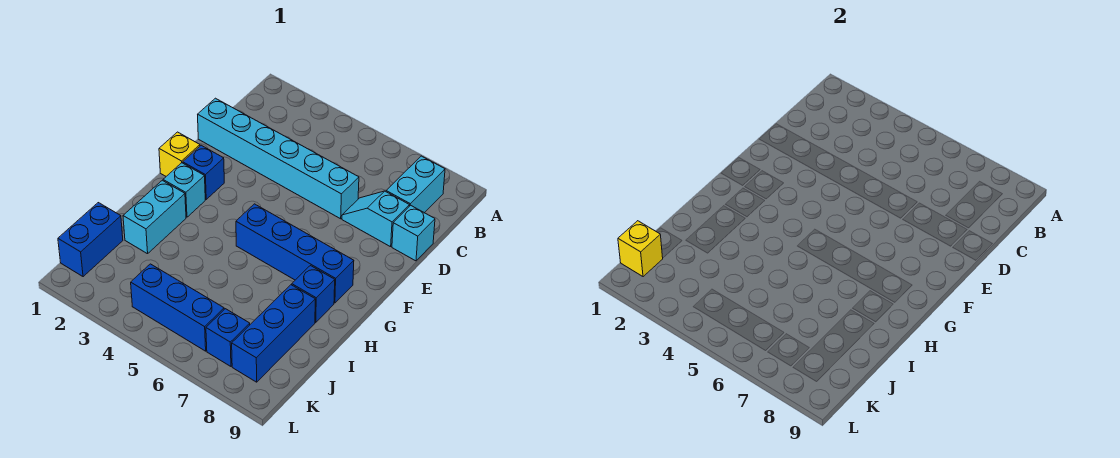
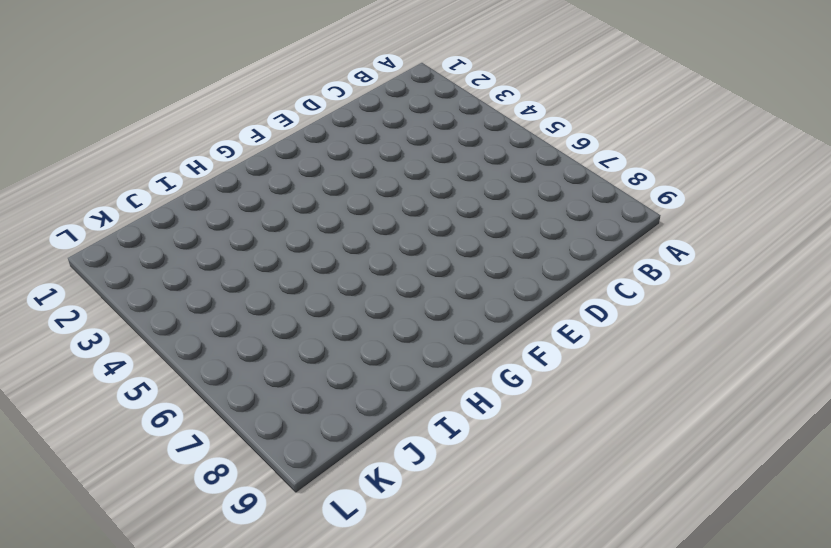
none -> cyan brick B8:C8 level 1
none -> cyan brick D1:D6 level 1
none -> cyan slope D7:D8 level 1 top 8

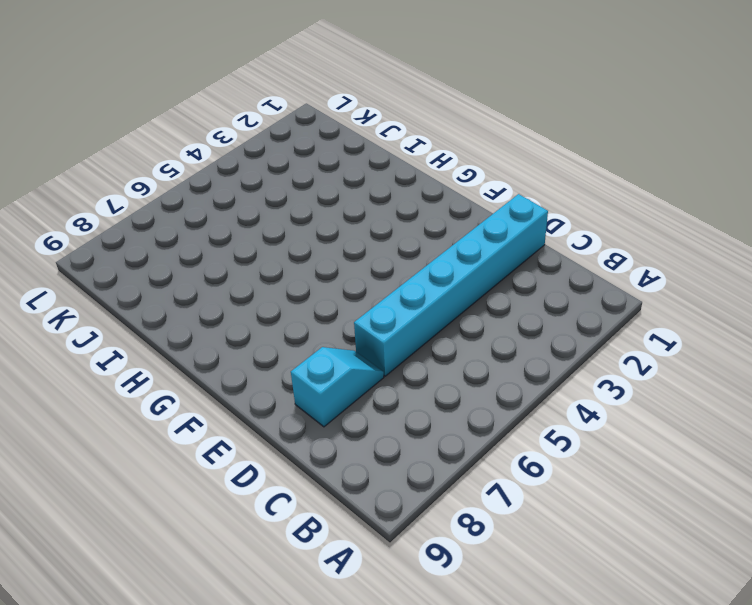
none -> cyan brick B8:C8 level 1
none -> cyan brick D9 level 1
none -> yellow brick F1 level 1

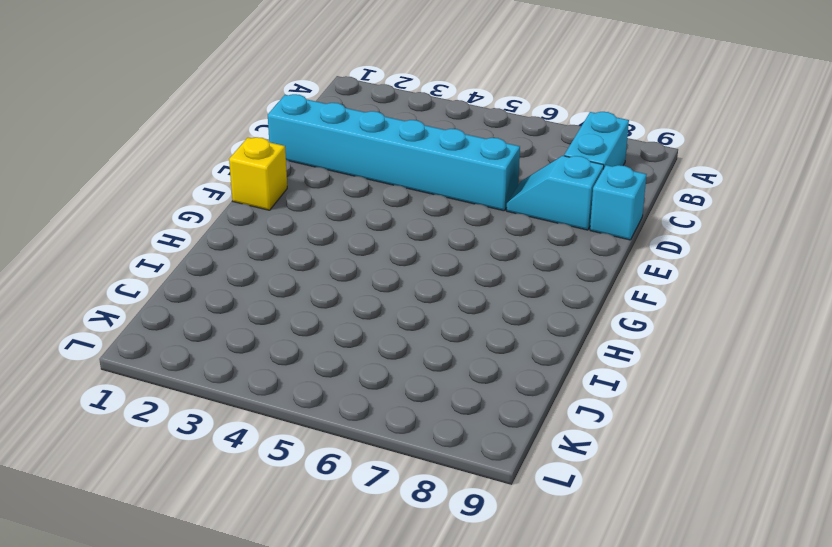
none -> blue brick F2 level 1
none -> cyan brick G2 level 1
none -> blue brick G5:G8 level 1

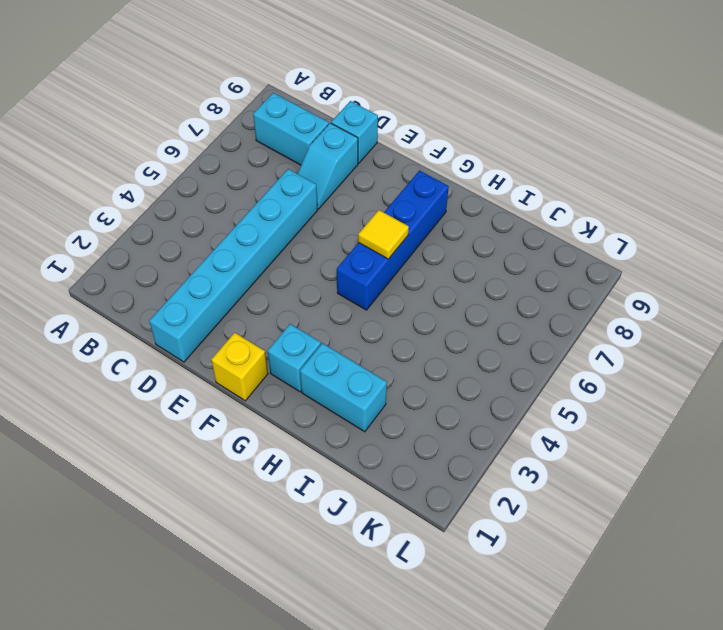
yellow tile G6 level 2 -> none
none -> blue brick F2 level 1
none -> blue brick H8 level 1
none -> blue brick I8:K8 level 1

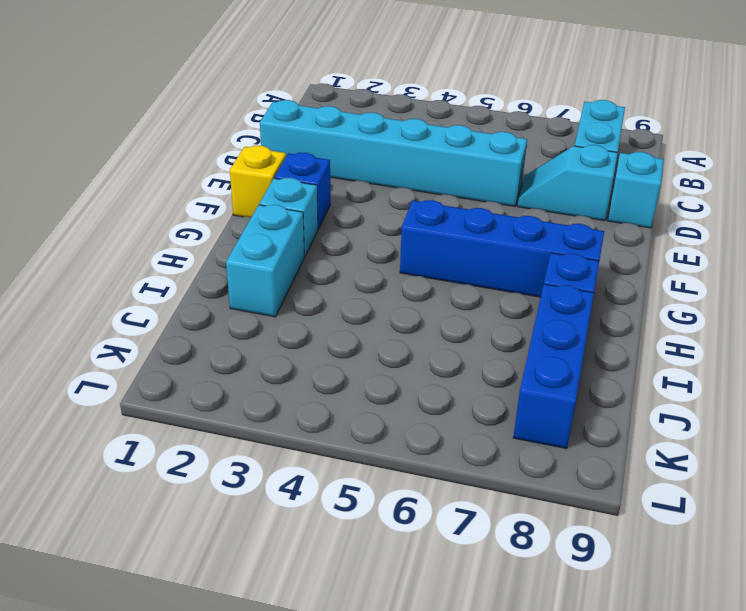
none -> blue brick J1:K1 level 1
none -> blue brick K4:K6 level 1
none -> blue brick K7 level 1

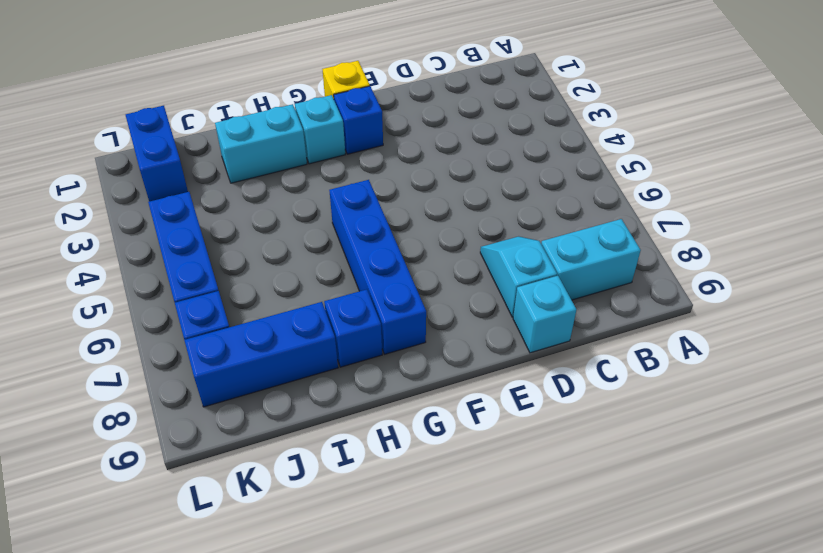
blue brick K1:K2 level 1 -> blue brick J1:K1 level 1
none -> cyan brick D1:D6 level 1
none -> yellow brick K1 level 2

